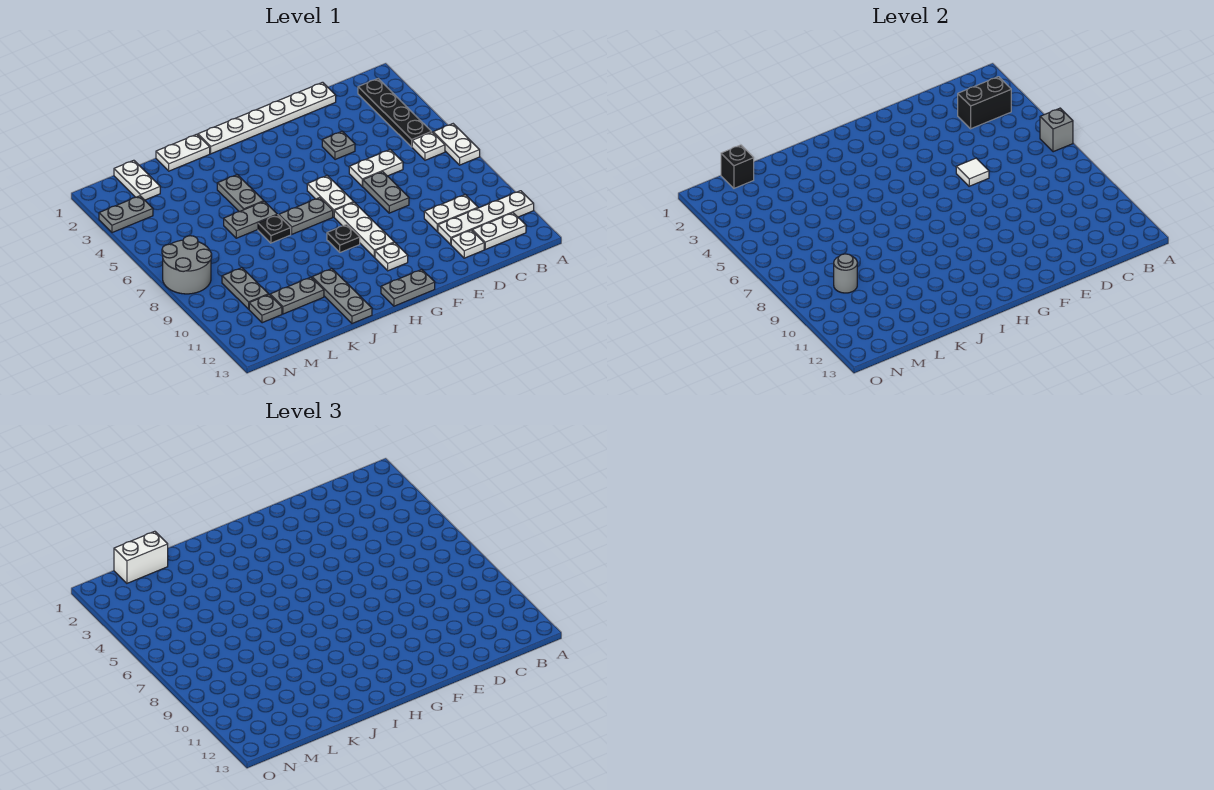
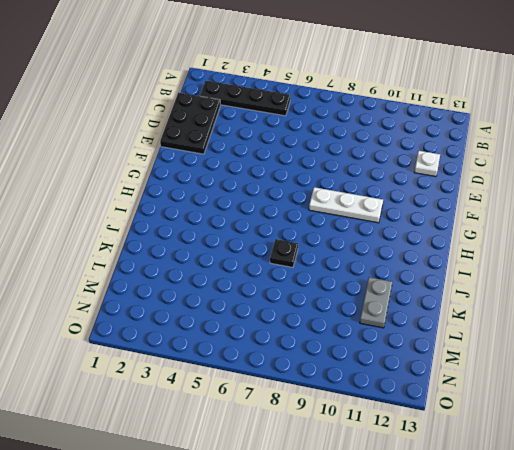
black plate C1:E2 level 1 -> white plate D1:I1 level 1
none -> white plate A6:A7 level 1
none -> white plate A11:D11 level 1
none -> white plate B6 level 1
none -> white plate B12:C12 level 1

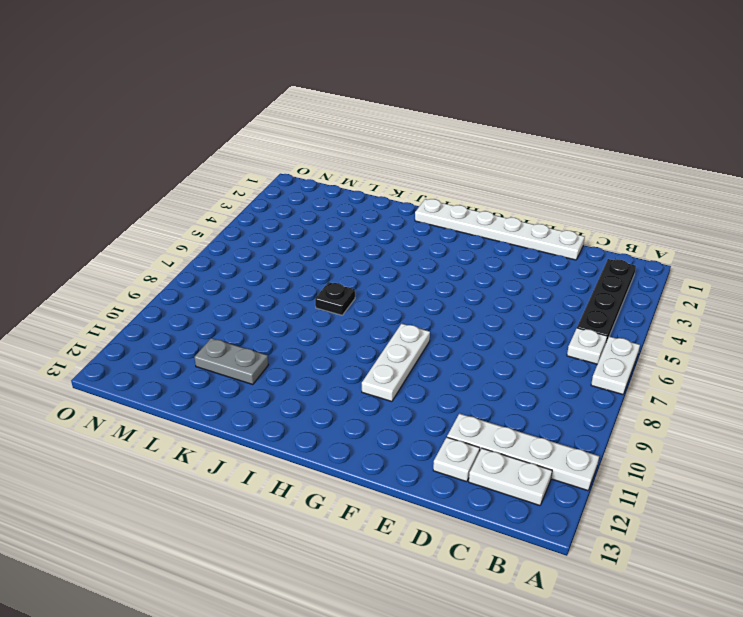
none -> white plate C10:D10 level 1
none -> white plate D6:E6 level 1
none -> grey plate E4 level 1
none -> grey plate E7:E8 level 1

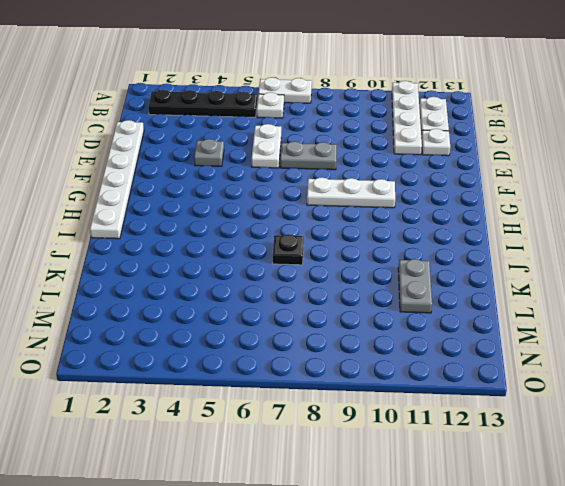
none -> white plate C10:D10 level 1
none -> white plate G6:G7 level 1
none -> white plate G11 level 1
none -> grey plate G13:H13 level 1

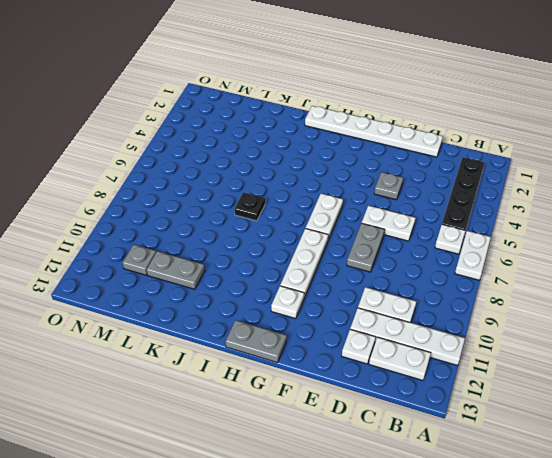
none -> grey plate H7:I7 level 1
none -> black plate H9 level 1
none -> white plate J1:K1 level 1
none -> grey plate J4:J5 level 1

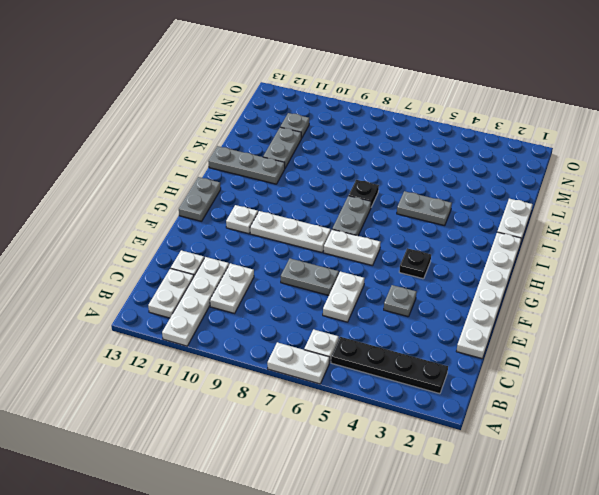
black plate G4 level 1 -> black plate H9 level 1
none -> grey plate J6:K6 level 1
none -> white plate M1:M2 level 1
none -> grey plate M9:M10 level 1
none -> grey plate N3:O3 level 1

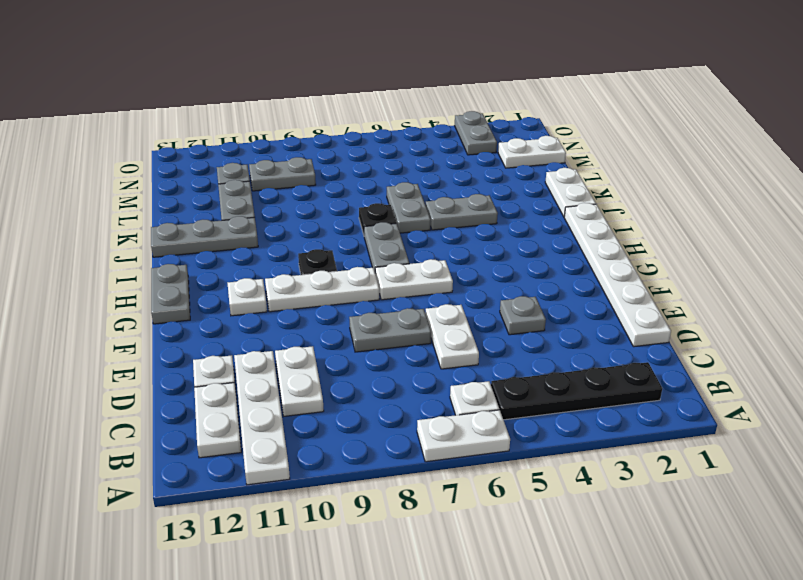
none -> grey round brick N7:O8 level 1
none -> grey brick A6 level 2
none -> black brick B3:C3 level 2
none -> white tile E6 level 2

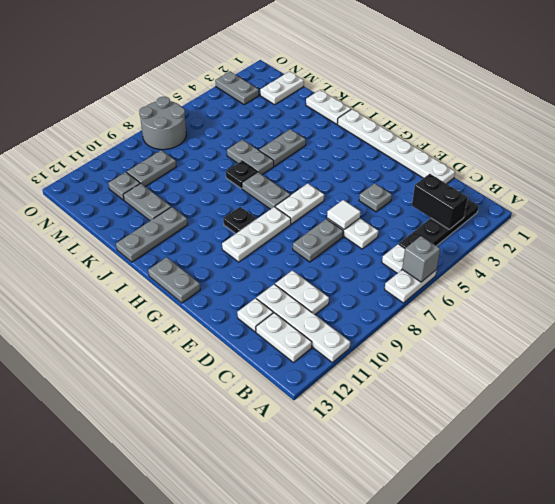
none -> white plate G11 level 1
none -> black brick M1 level 2
none -> grey round brick M9 level 2
none -> white brick L1:M1 level 3

